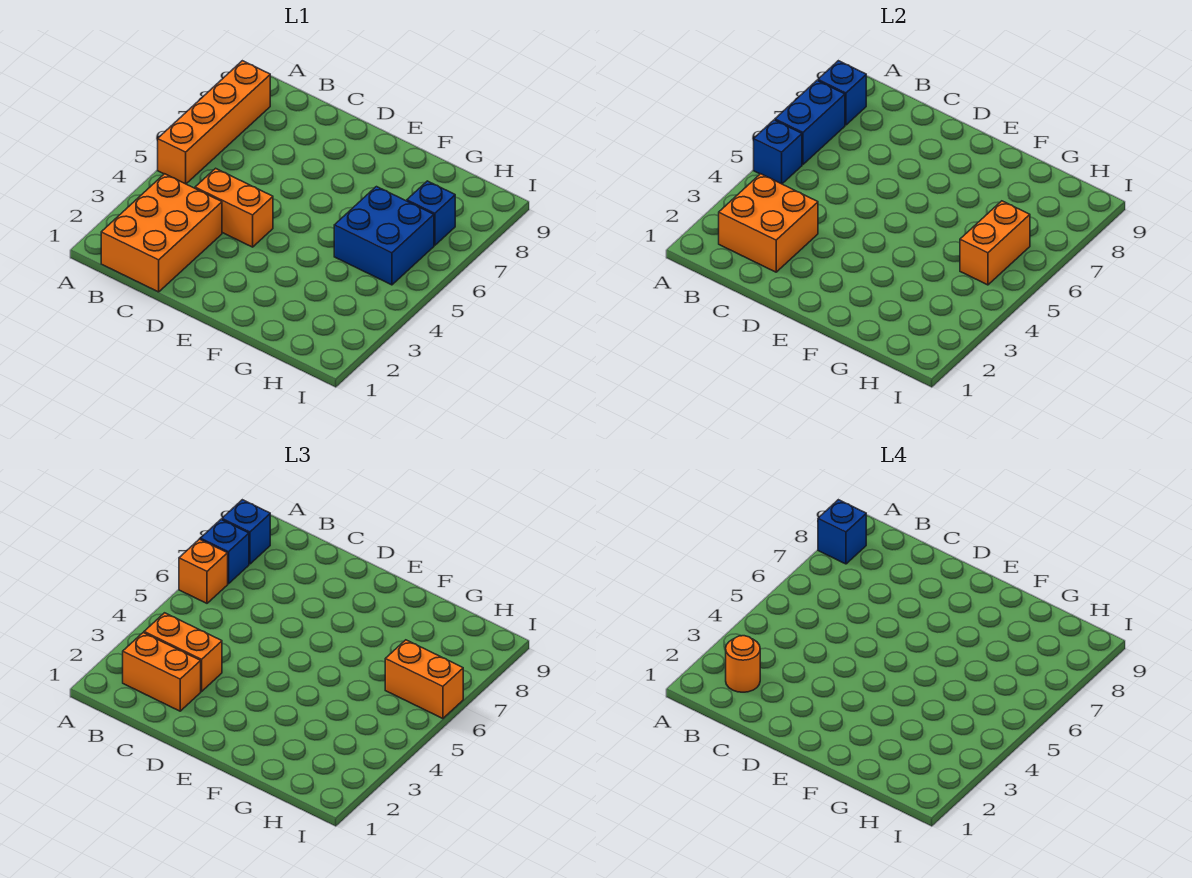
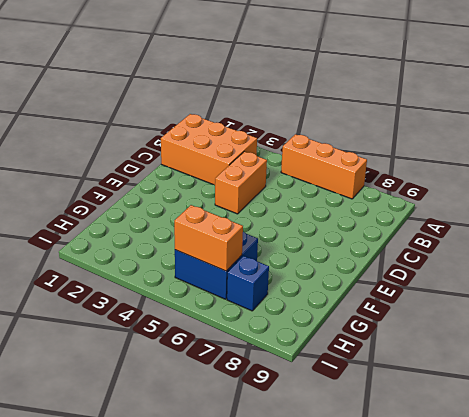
orange brick A5:A7 level 1 -> orange brick A5:A8 level 1
none -> blue brick A5 level 2
none -> blue brick A6:A7 level 2
none -> blue brick A8 level 2

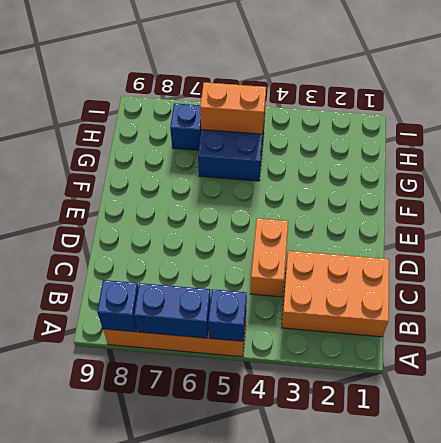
none -> orange brick B2:C3 level 2
none -> orange brick A6 level 3
none -> blue brick A7 level 3

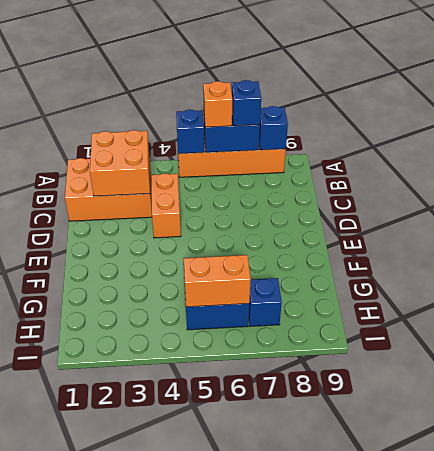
none -> blue brick A8 level 3
none -> orange brick B2:C2 level 3
none -> orange brick B3:C3 level 3

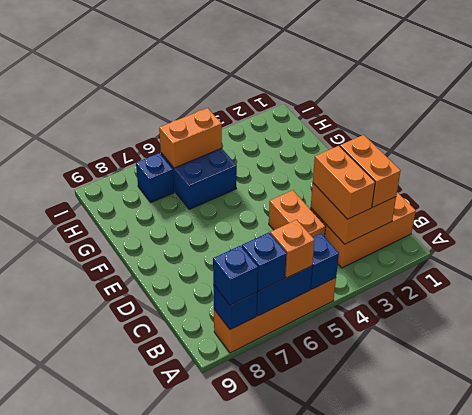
none -> orange brick H6:I6 level 3
none -> blue brick A8 level 4
none -> orange round brick B2 level 4

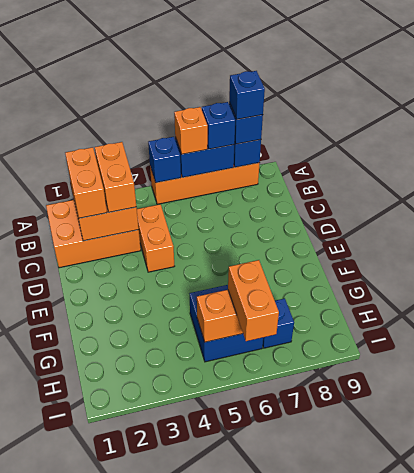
none -> orange round brick B2 level 4

